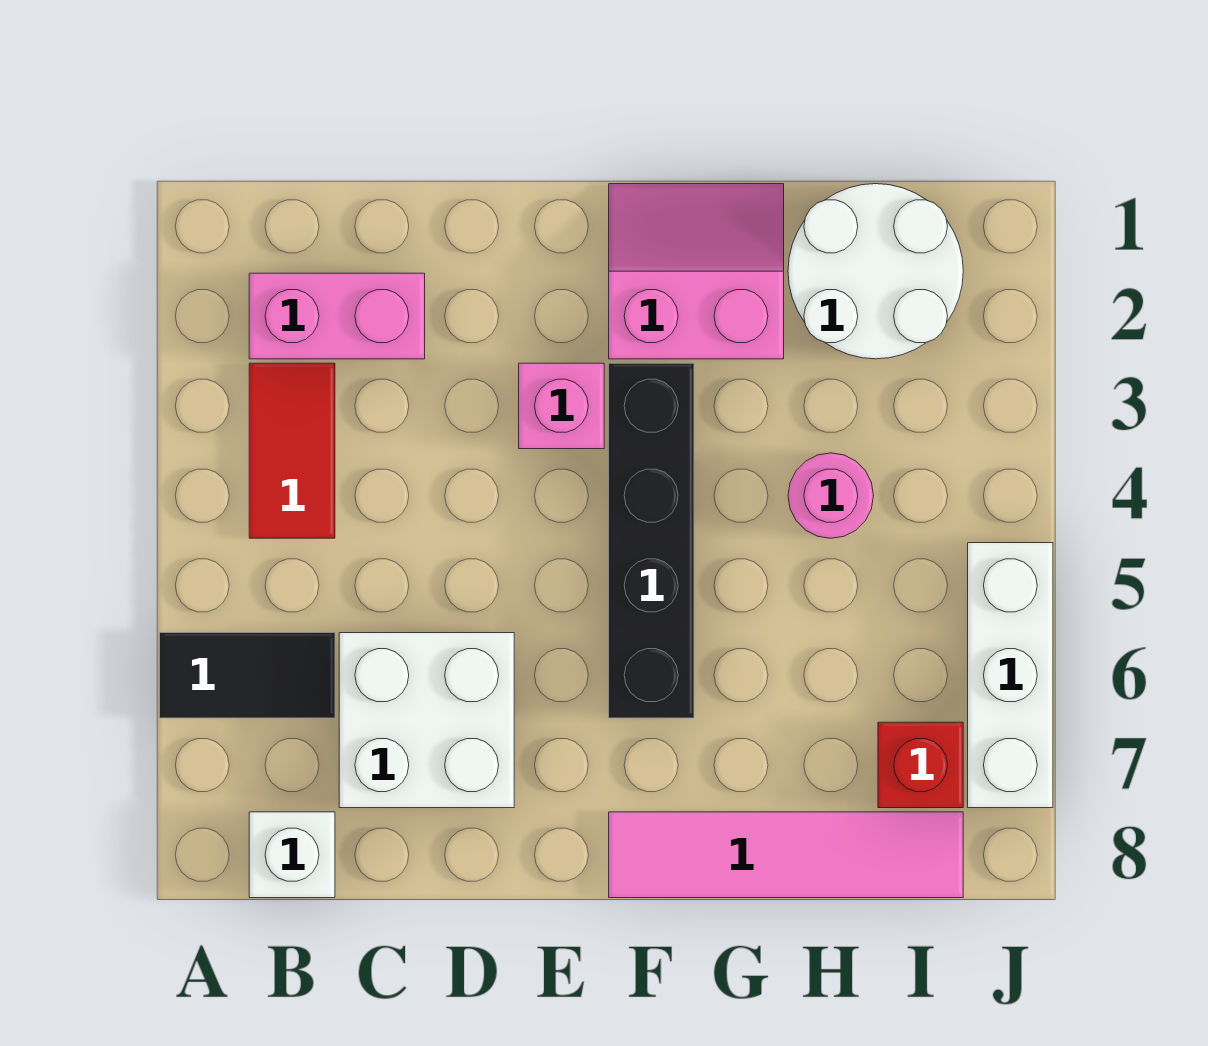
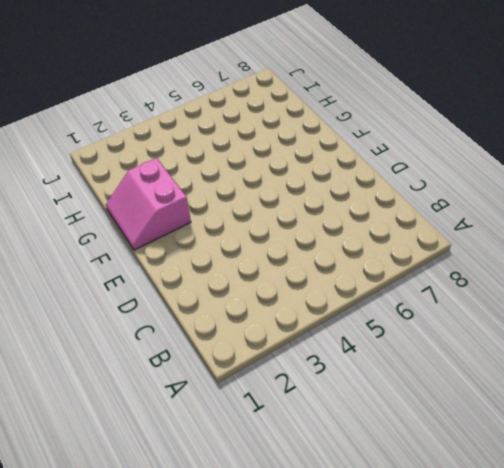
none -> black tile A6:B6 level 1
none -> pink brick B2:C2 level 1
none -> red tile B3:B4 level 1

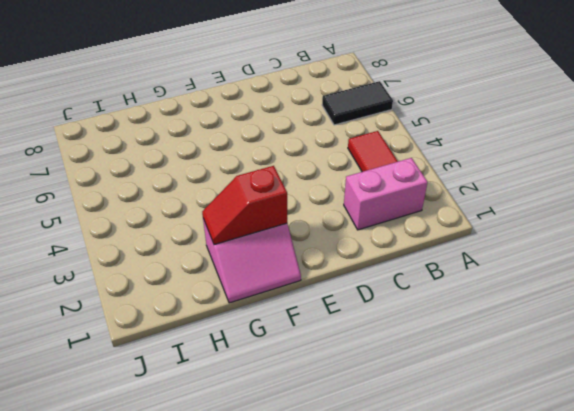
red slope F2:G2 level 2 top F -> none
none -> white brick B8 level 1
none -> white brick C6:D7 level 1
none -> pink brick E3 level 1

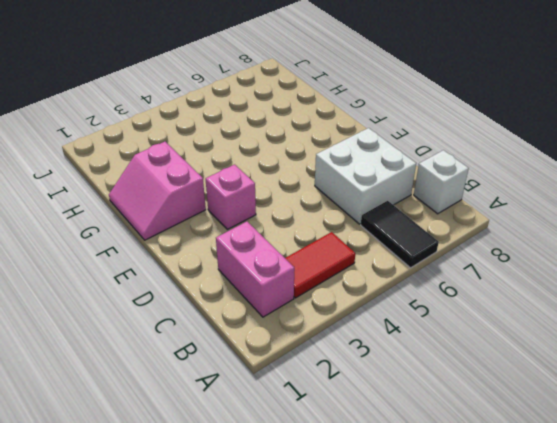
none -> black brick F3:F6 level 1
none -> pink tile F8:I8 level 1
none -> white round brick H1:I2 level 1

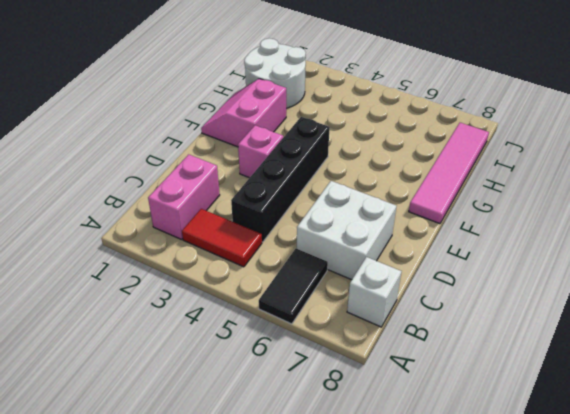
black brick C4:F4 level 1 -> black brick F3:F6 level 1
none -> pink round brick H4 level 1
none -> red brick I7 level 1
none -> white brick J5:J7 level 1

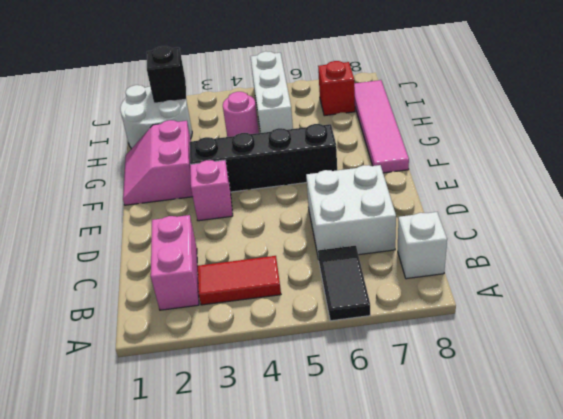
white brick H5:J5 level 1 -> white brick J5:J7 level 1
black brick I2 level 2 -> none

